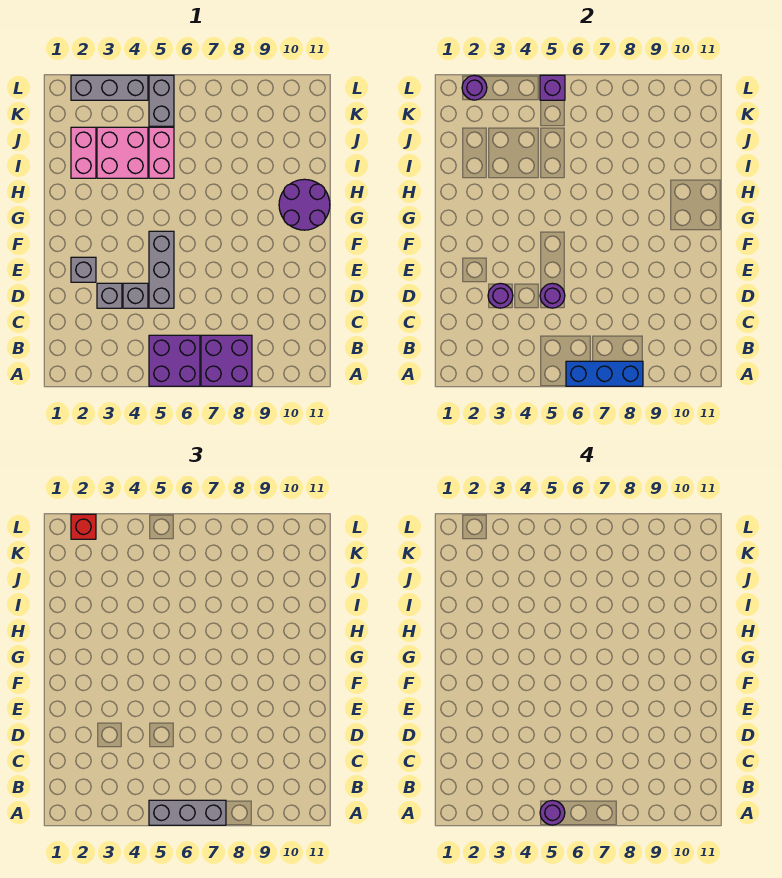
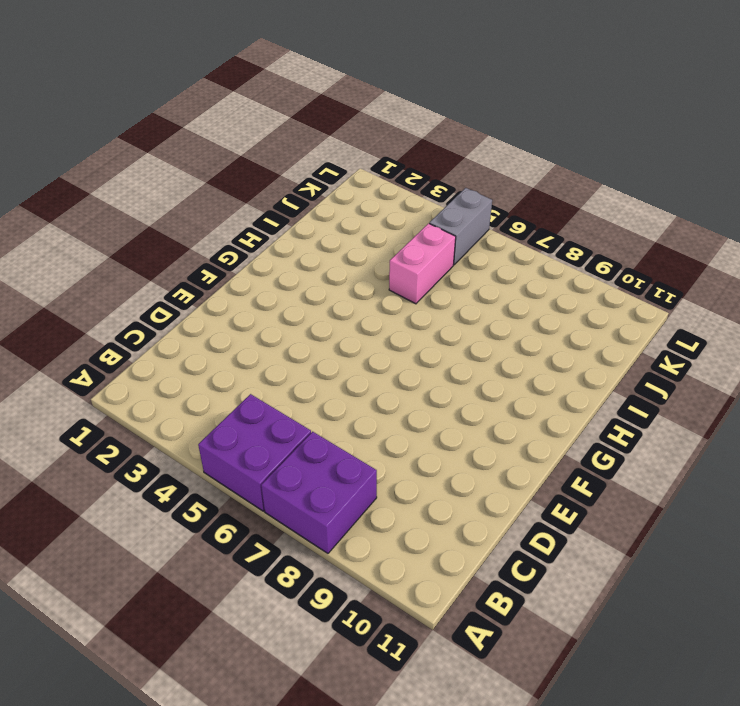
none -> grey brick D3 level 1
none -> grey brick D4 level 1
none -> grey brick D5:F5 level 1

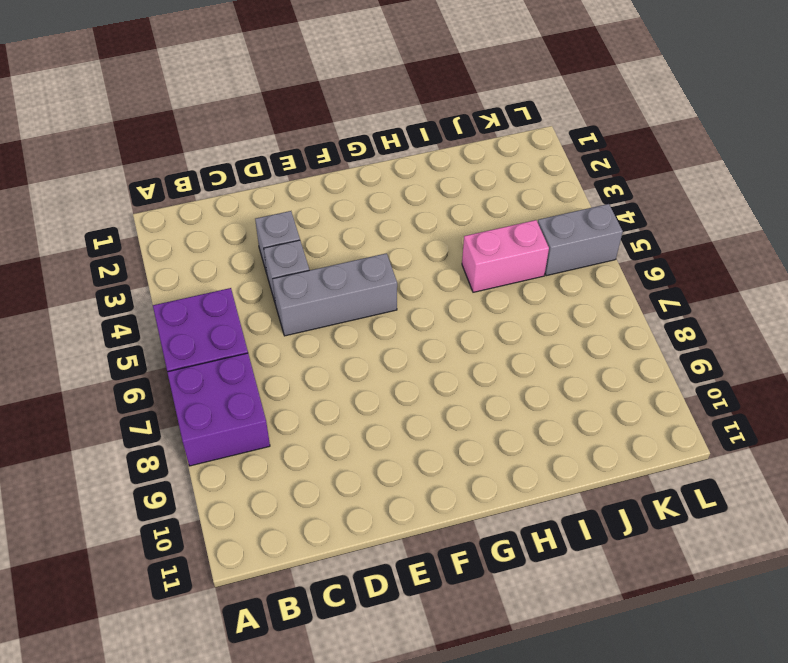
none -> grey brick E2 level 1
none -> purple round brick G10:H11 level 1
none -> pink brick I2:J2 level 1

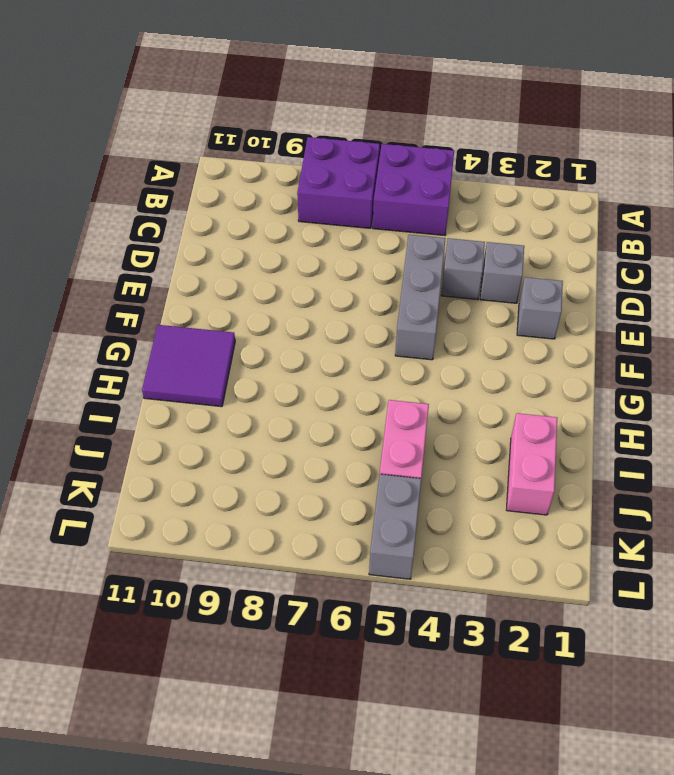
purple tile G10:H11 level 1 -> purple round brick G10:H11 level 1
none -> pink brick I3:J4 level 1
none -> grey brick L2:L4 level 1
none -> blue brick A6:A8 level 2

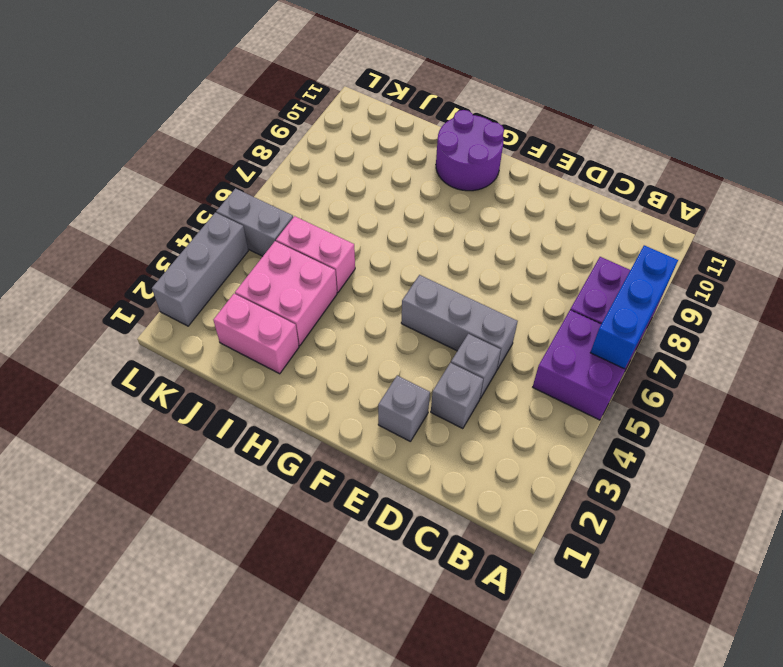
none -> purple round brick D3 level 2
none -> purple round brick D5 level 2
none -> purple round brick L2 level 2

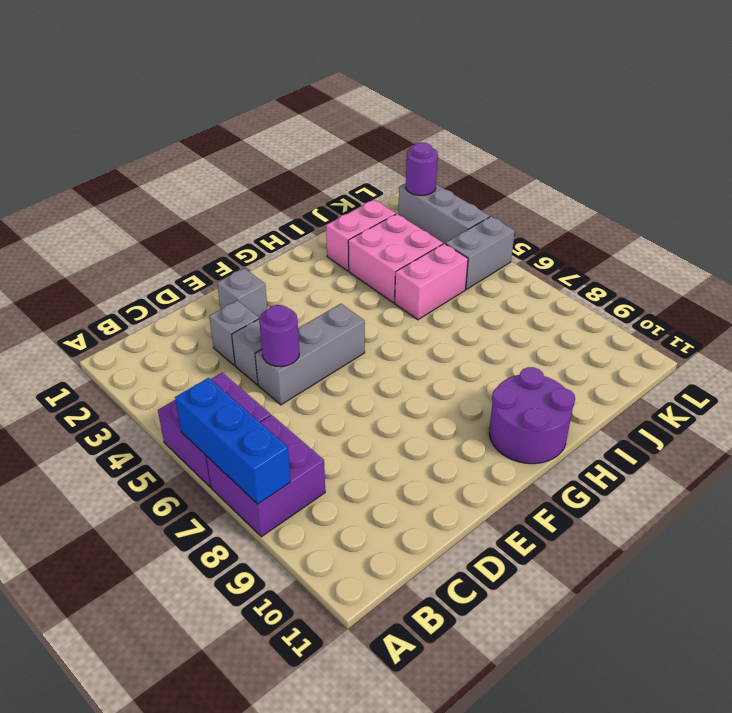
none -> purple round brick D3 level 2
none -> purple brick L5 level 2
none -> grey brick A5:A7 level 3

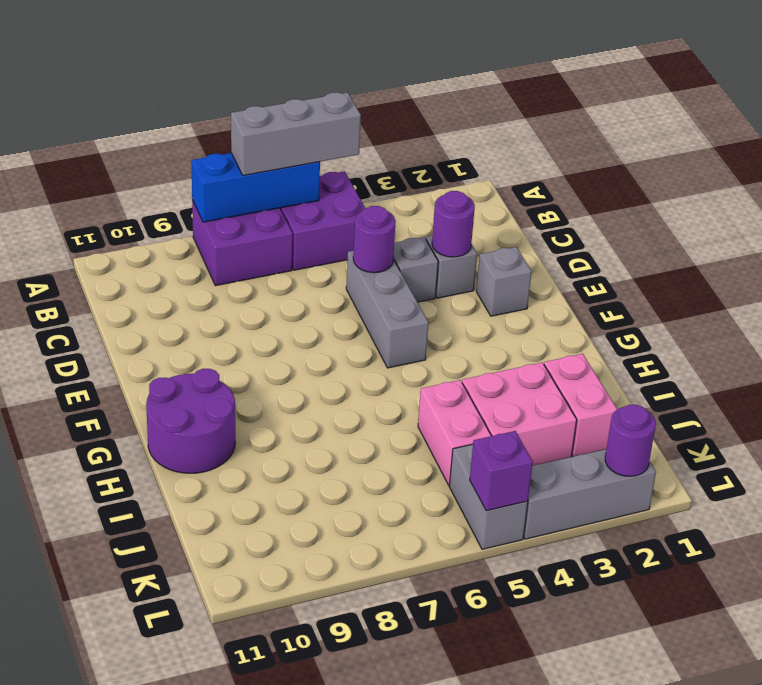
none -> red brick L2 level 3
none -> purple round brick A5 level 4

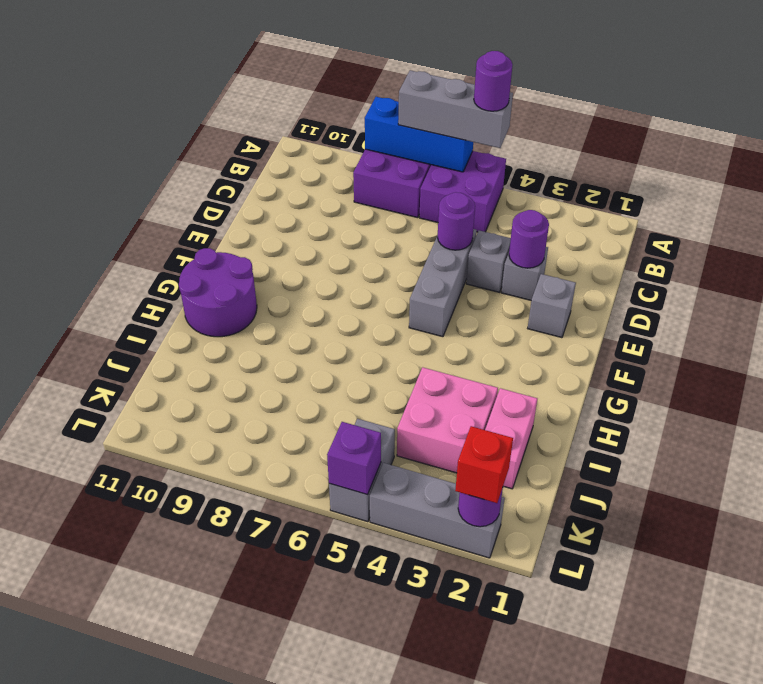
none -> pink brick I5:J5 level 1

